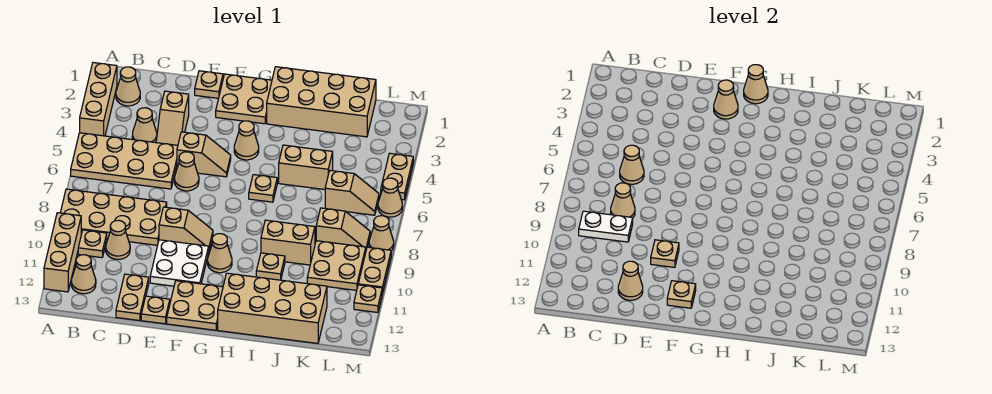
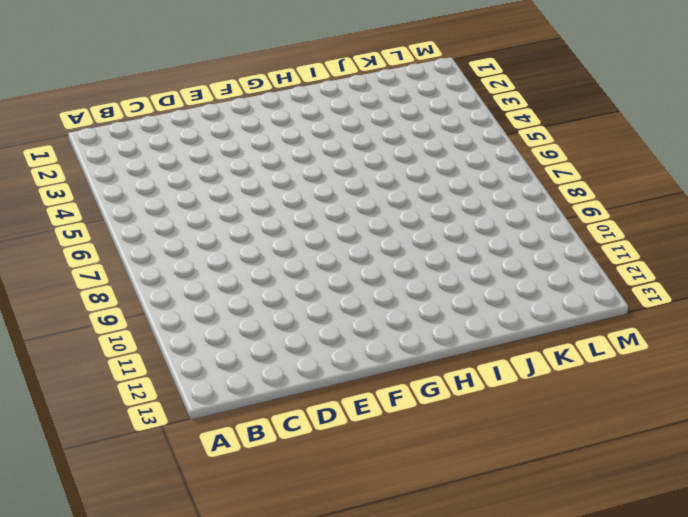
none -> tan brick A2:A4 level 1
none -> tan plate A5:D6 level 1
none -> tan plate A8:D9 level 1
none -> tan brick A10:A12 level 1

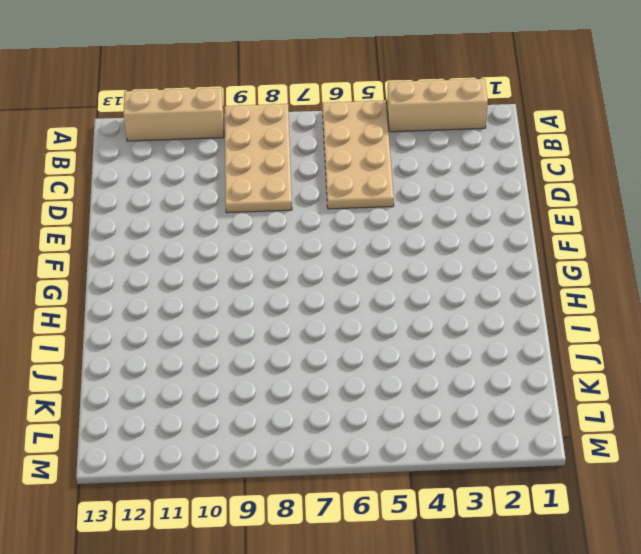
none -> tan cone B2 level 1
none -> tan plate B10 level 1
none -> tan cone B12 level 1
none -> tan cone C4 level 1

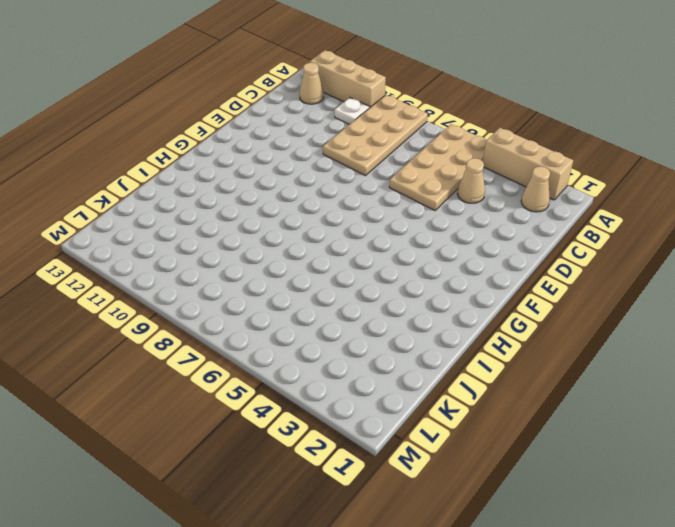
white plate B10 level 1 -> tan plate B10 level 1
none -> tan cone C10 level 1
none -> tan slope D3:D4 level 1 top 3
none -> tan plate D12:D13 level 1
none -> tan plate E1 level 1

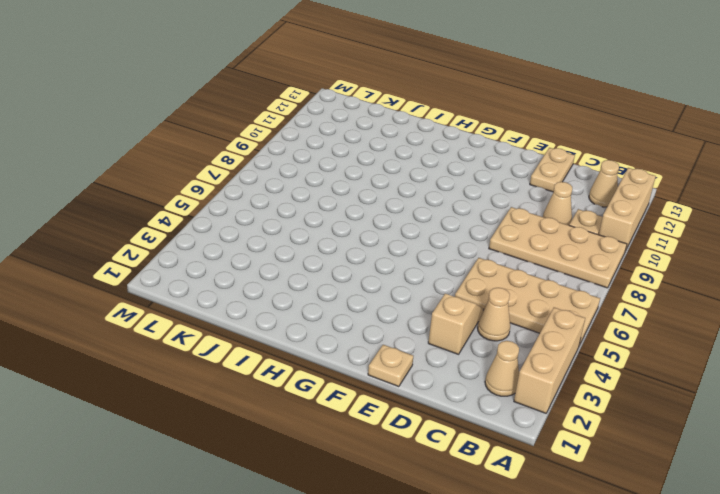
none -> tan slope E5:F5 level 1 top E
none -> tan cone E6 level 1
none -> tan slope E9:F9 level 1 top E
none -> white plate E10:F11 level 1

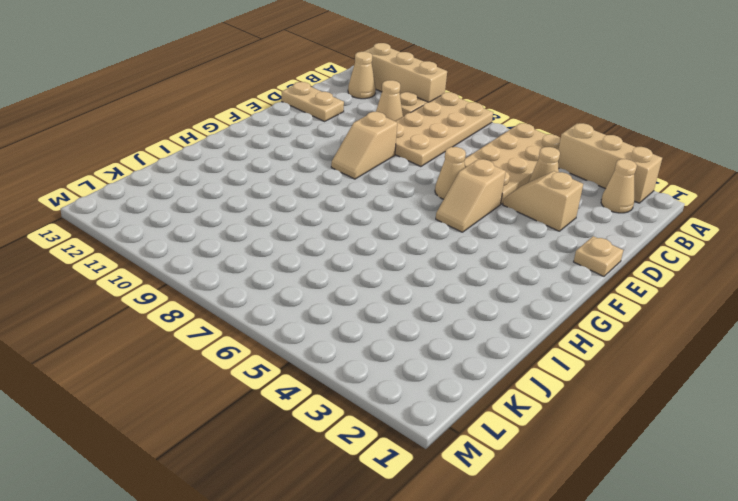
none -> white plate E10:F11 level 1
none -> tan plate E13 level 1
none -> tan plate F1:G2 level 1
none -> tan plate F12:G13 level 1

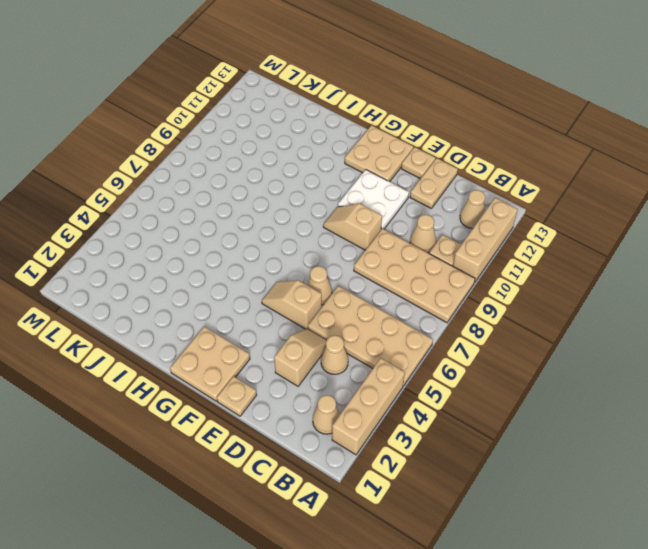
none -> tan cone G4 level 1
none -> tan cone G10 level 1
none -> tan brick H1:K2 level 1
none -> tan plate H6 level 1

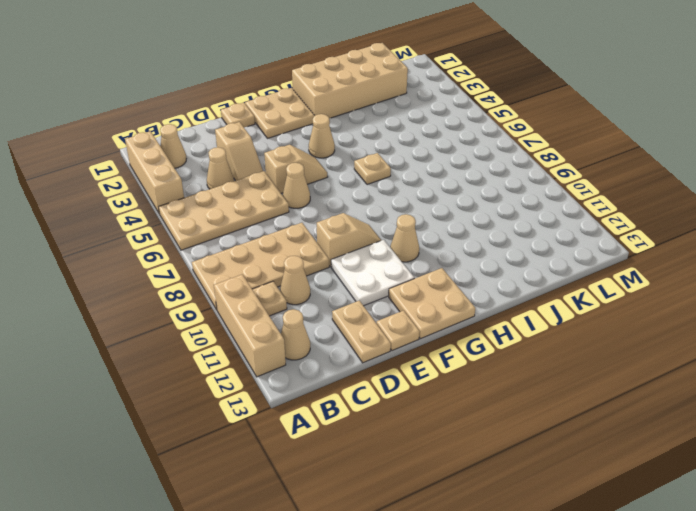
none -> tan brick H12:K13 level 1
none -> tan brick I5:J5 level 1
none -> tan brick I9:J9 level 1
none -> tan plate I10 level 1

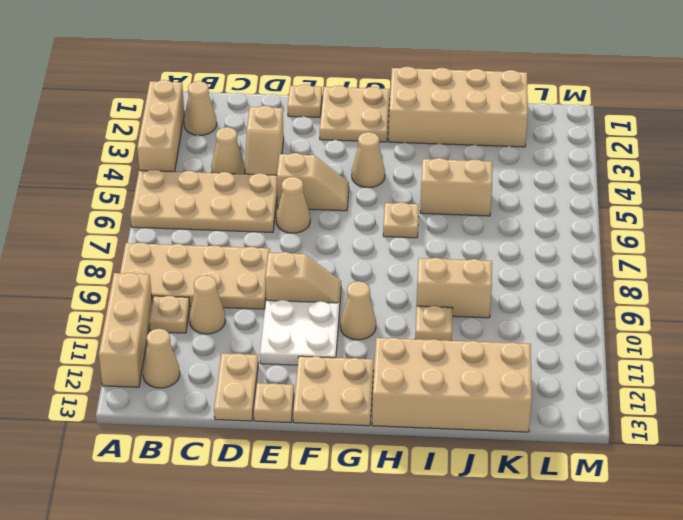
none -> tan slope K6:L6 level 1 top K
none -> tan slope K8:L8 level 1 top K
none -> tan plate K9:L10 level 1
none -> tan plate M4:M5 level 1

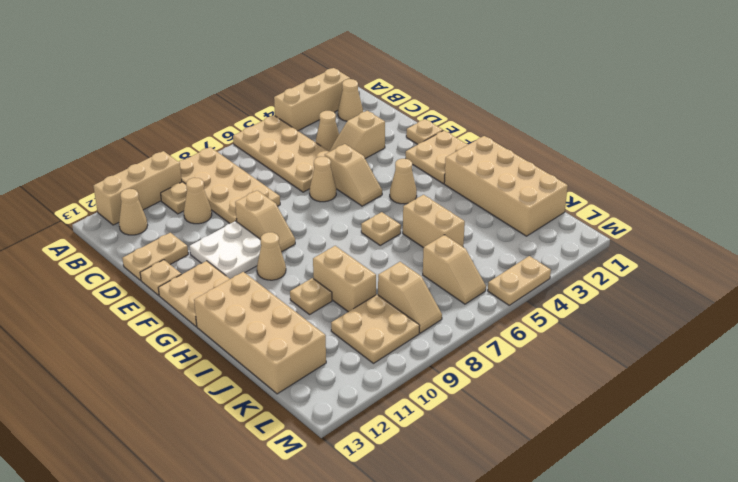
none -> tan cone M6 level 1
none -> tan cone M8 level 1
none -> tan plate M9:M10 level 1
none -> tan plate M11 level 1

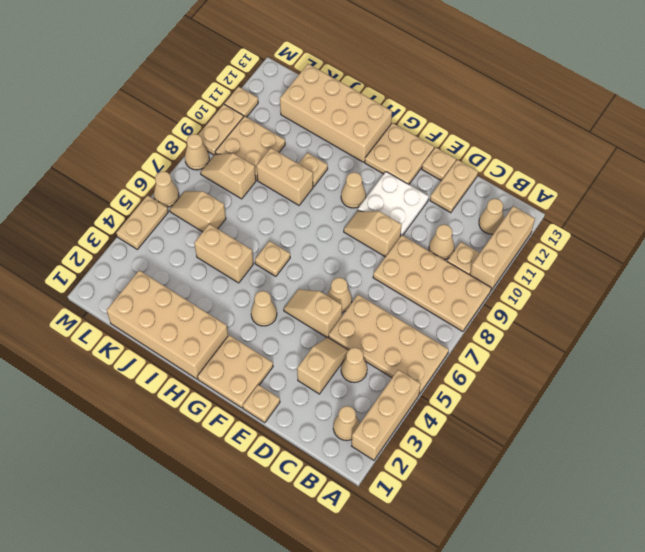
none -> white plate B9:C9 level 2
none -> tan cone C6 level 2
none -> tan cone C8 level 2
none -> tan cone D12 level 2

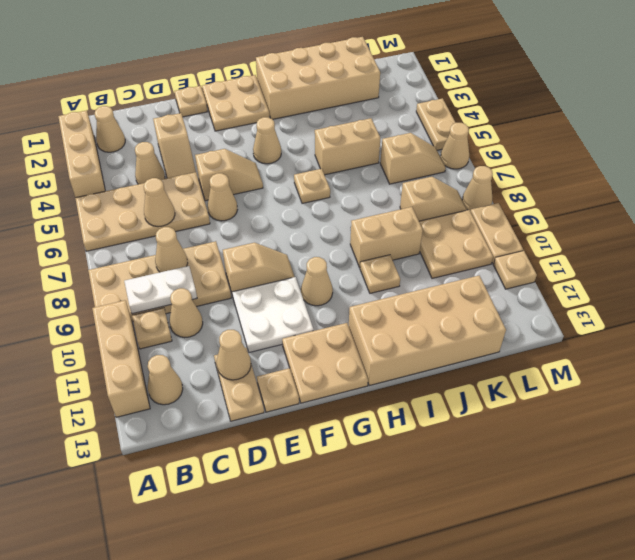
none -> tan plate E10 level 2
none -> tan cone F2 level 2
none -> tan plate F12 level 2
none -> tan cone G1 level 2

